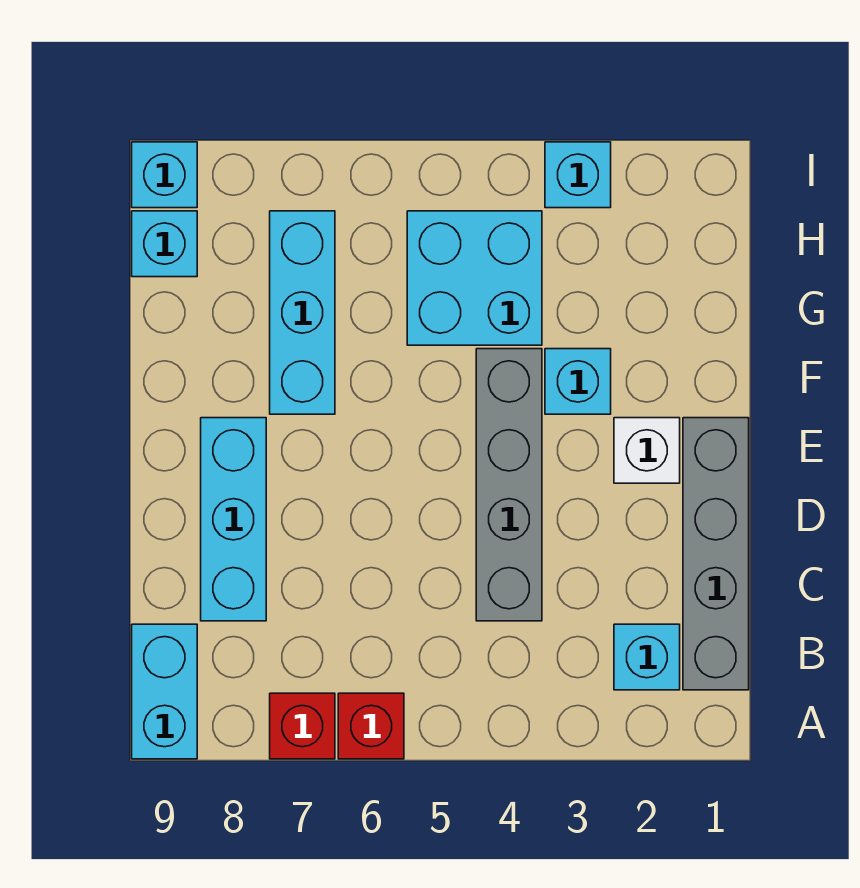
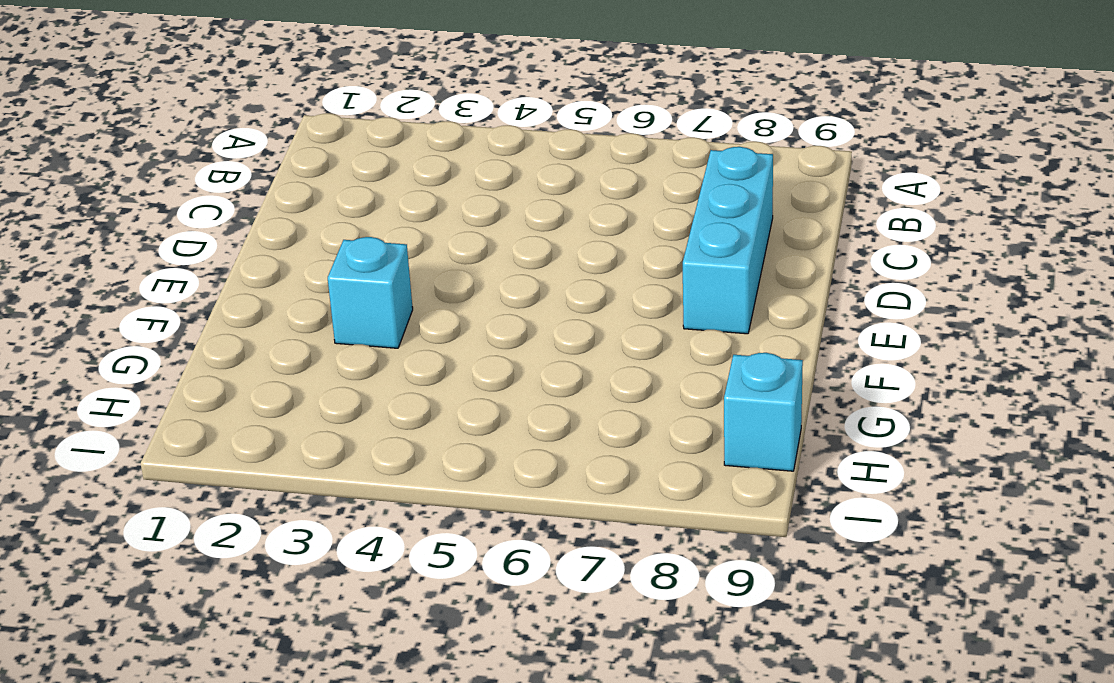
none -> red brick A6 level 1
none -> red brick A7 level 1
none -> cyan brick A9:B9 level 1

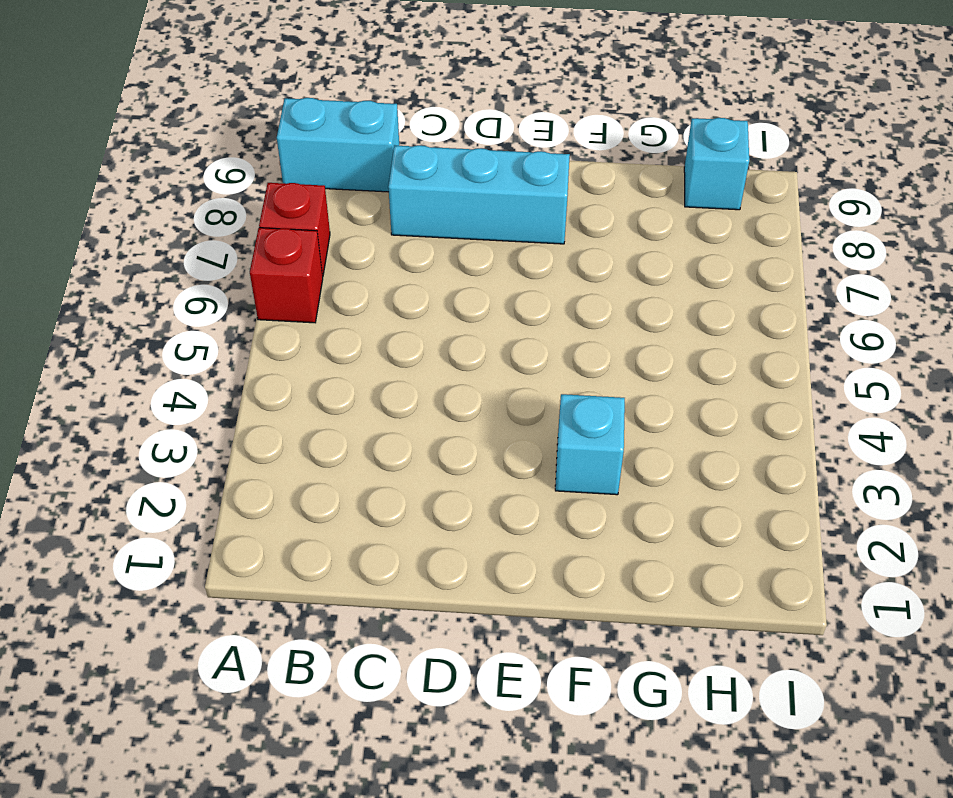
none -> grey brick B1:E1 level 1
none -> cyan brick B2 level 1
none -> grey brick C4:F4 level 1

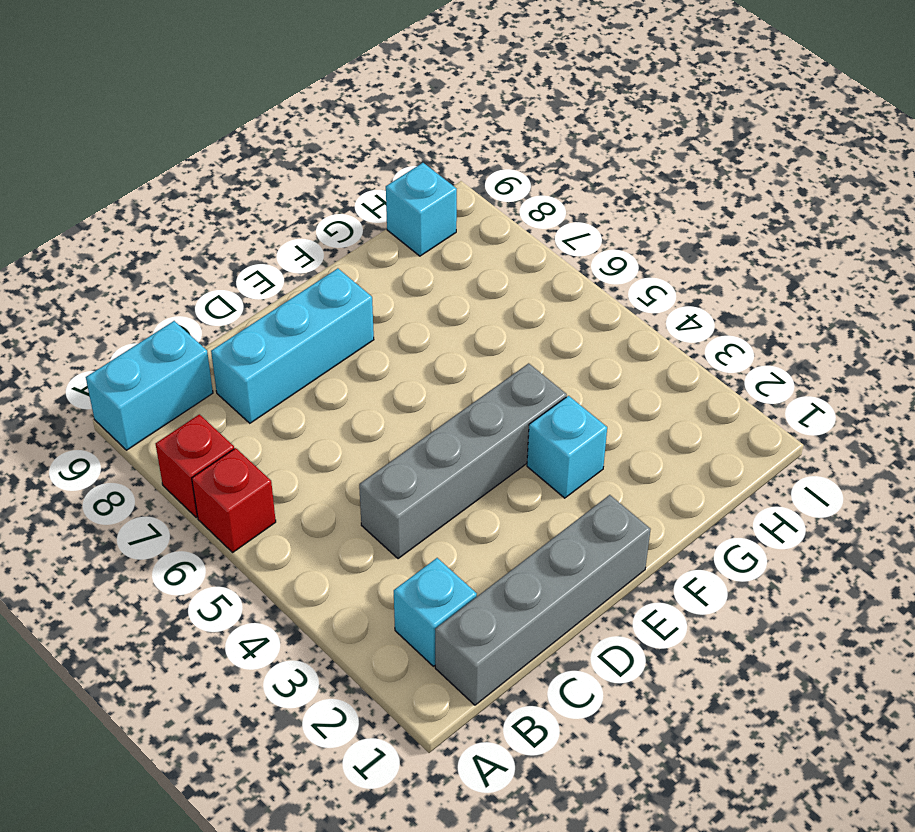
none -> white brick E2 level 1
none -> cyan brick F7:H7 level 1
none -> cyan brick G4:H5 level 1

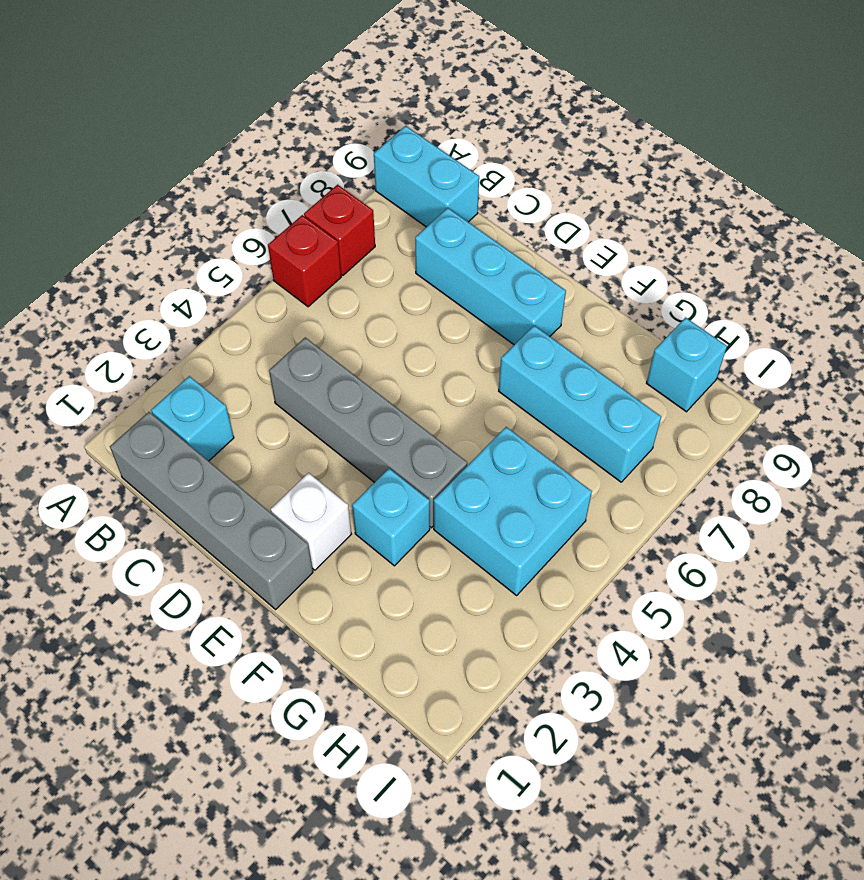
none -> cyan brick I3 level 1
none -> cyan brick I9 level 1

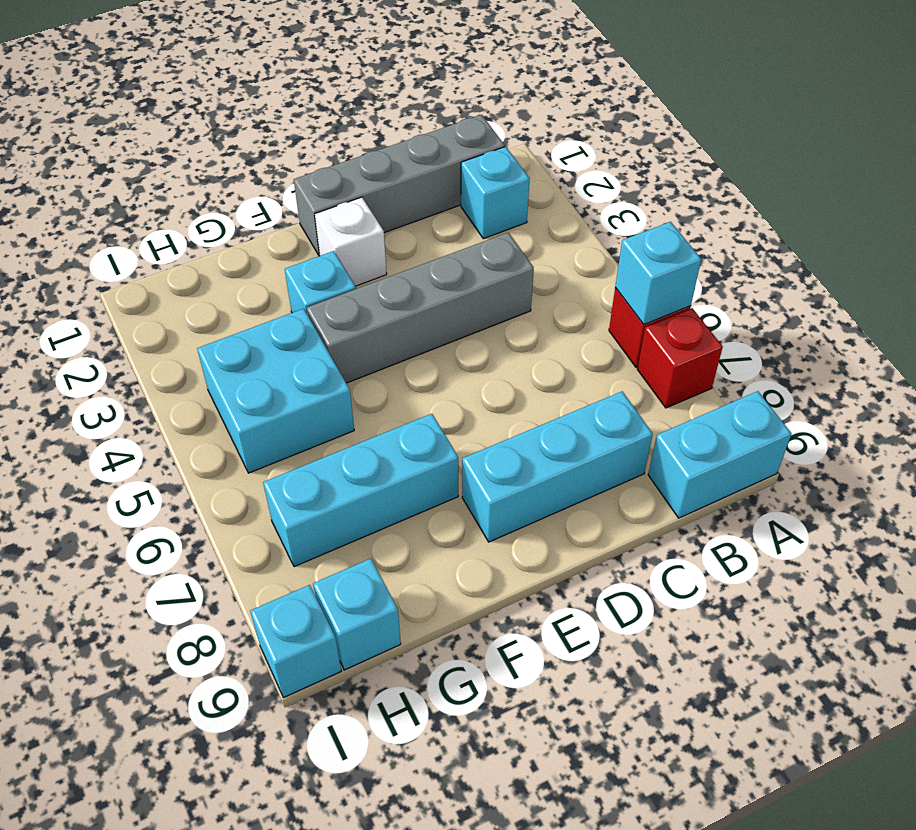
cyan brick A6 level 2 -> cyan brick I3 level 1

